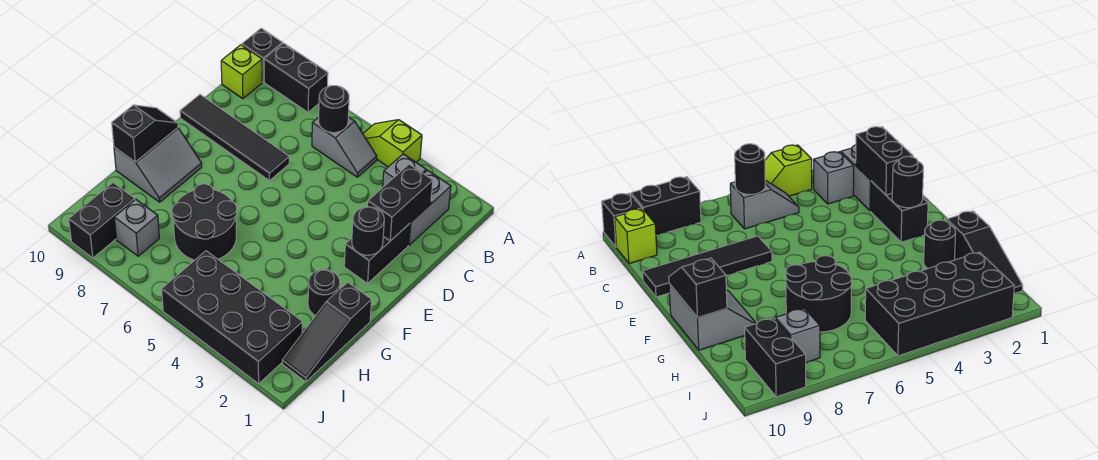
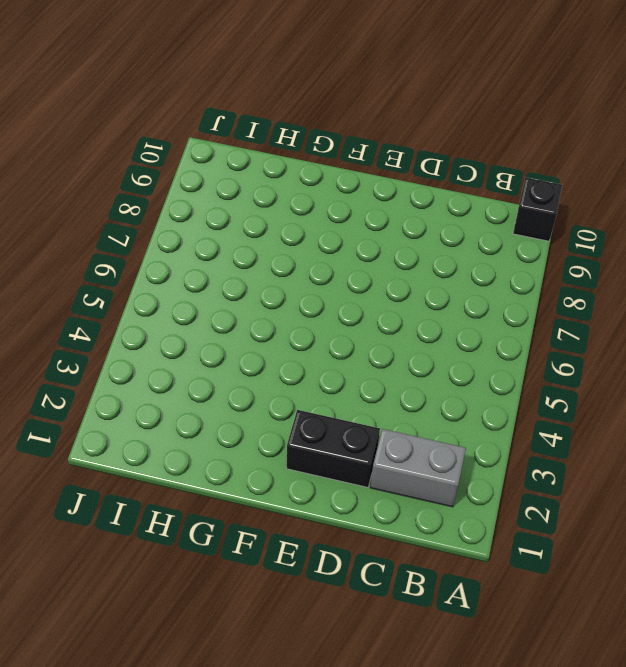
none -> lime slope A4:A5 level 1 top 4
none -> black brick A8:A9 level 1
none -> grey brick B3 level 1

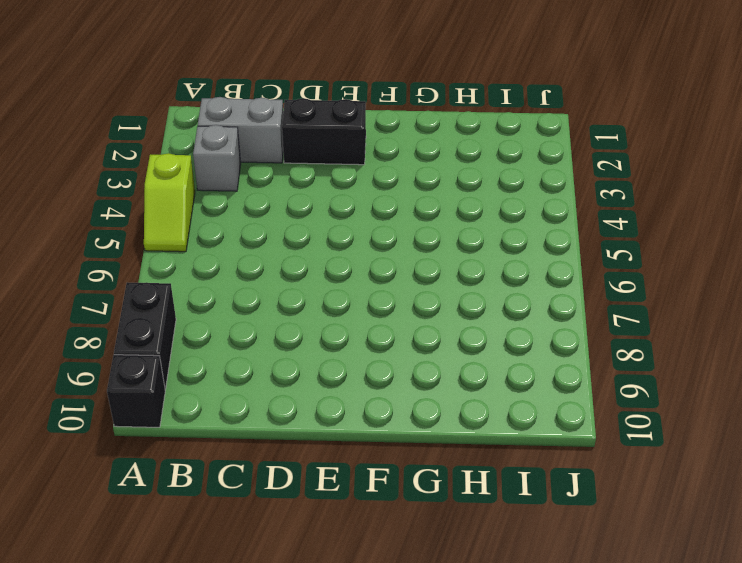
none -> grey slope B5:B6 level 1 top 6
none -> lime brick B10 level 1
none -> black tile D7:D10 level 1

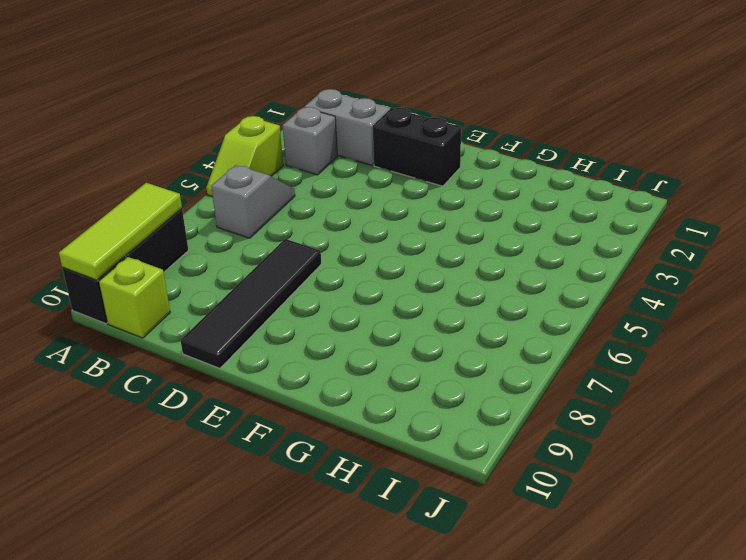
lime tile A8:A10 level 2 -> none
none -> grey slope F9:G10 level 1 top 10
none -> black slope G1:I1 level 1 top G
none -> black round brick G2 level 1

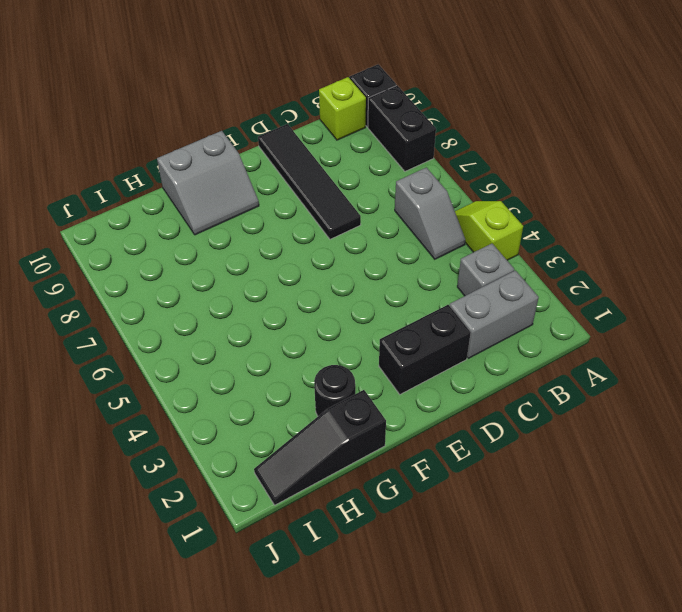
none -> black round brick G6:H7 level 1
none -> black brick I2:J5 level 1
none -> grey brick I8 level 1

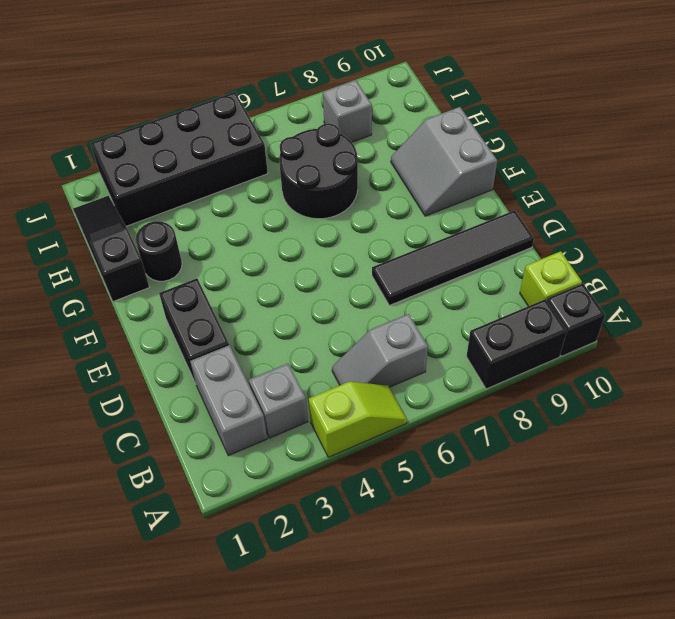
none -> black brick I9:J9 level 1
none -> black round brick B6 level 2
none -> black brick C2:D2 level 2

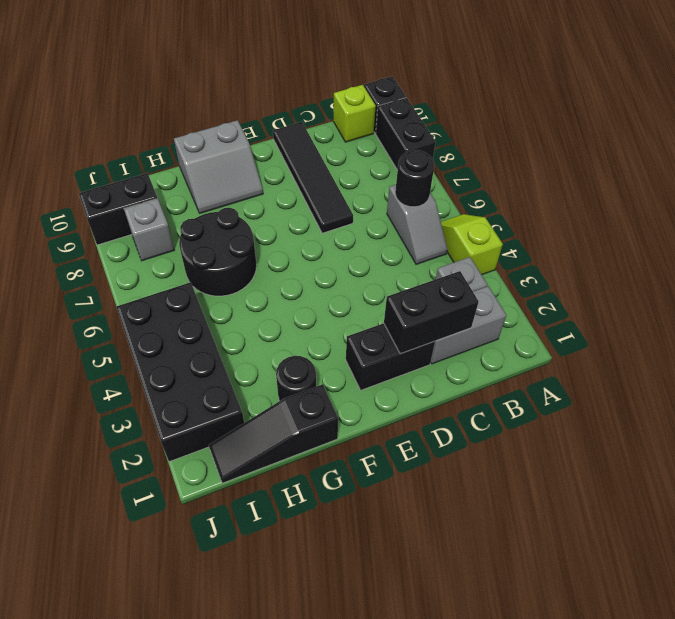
none -> black round brick E2 level 2
none -> black slope F10:G10 level 2 top G

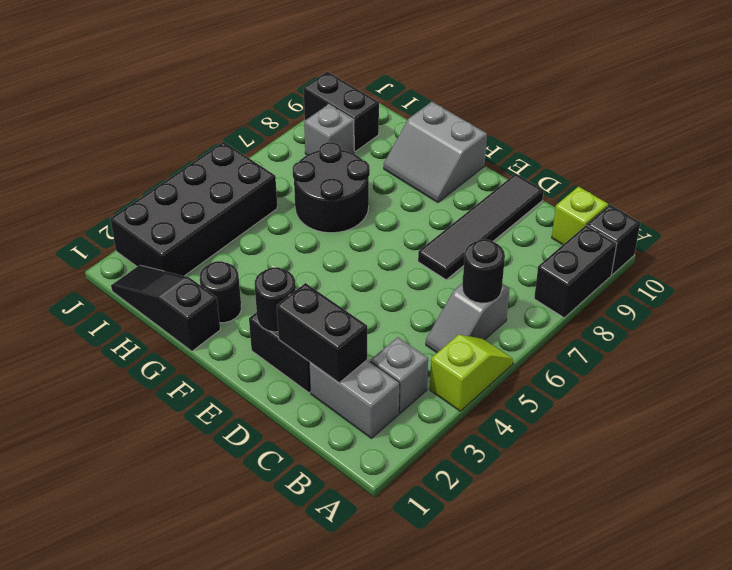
none -> black slope F10:G10 level 2 top G

